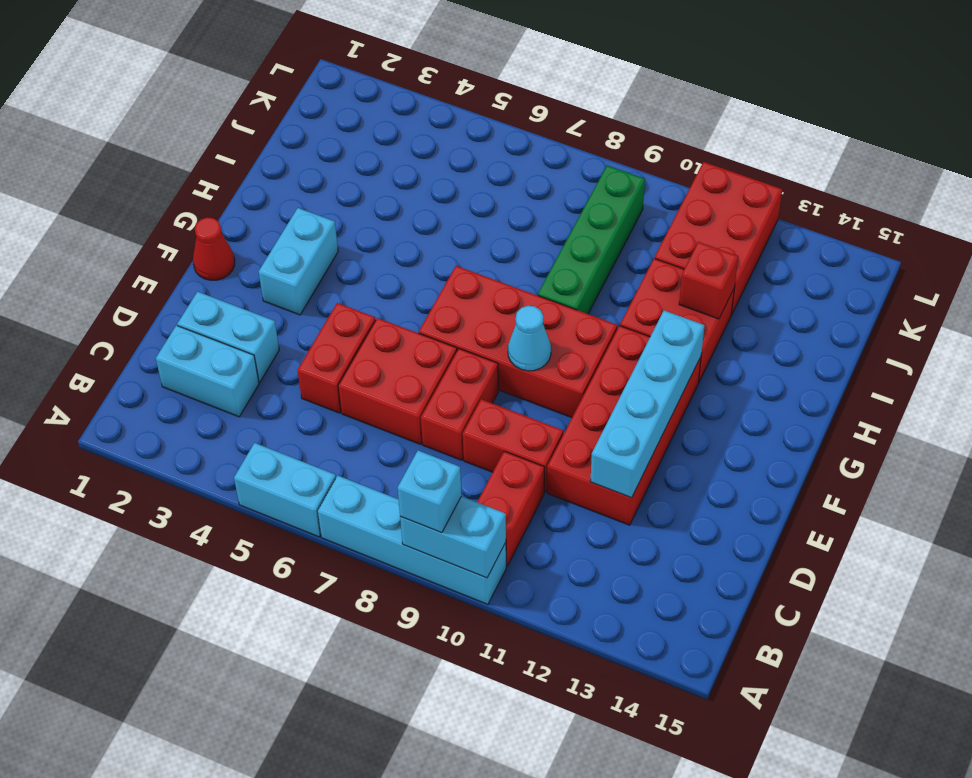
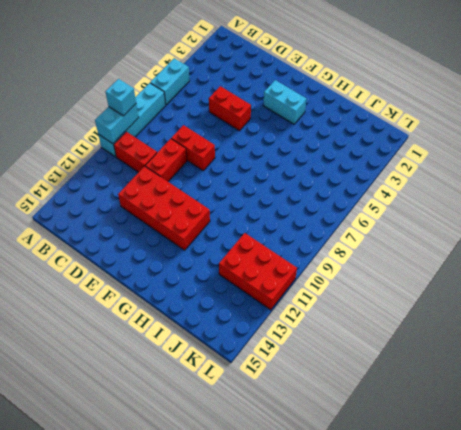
none -> cyan brick C2:C3 level 1
none -> cyan brick D2:D3 level 1
none -> red brick D6:E7 level 1

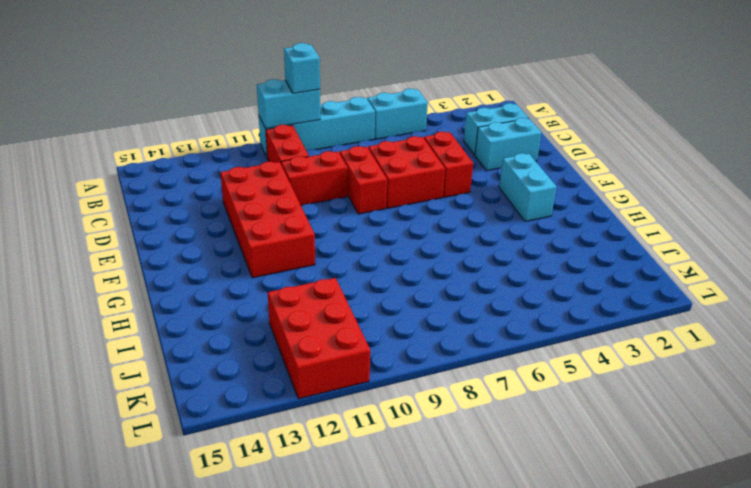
none -> red cone F1 level 1
none -> red brick F7:G10 level 1
none -> green brick H9:K9 level 1

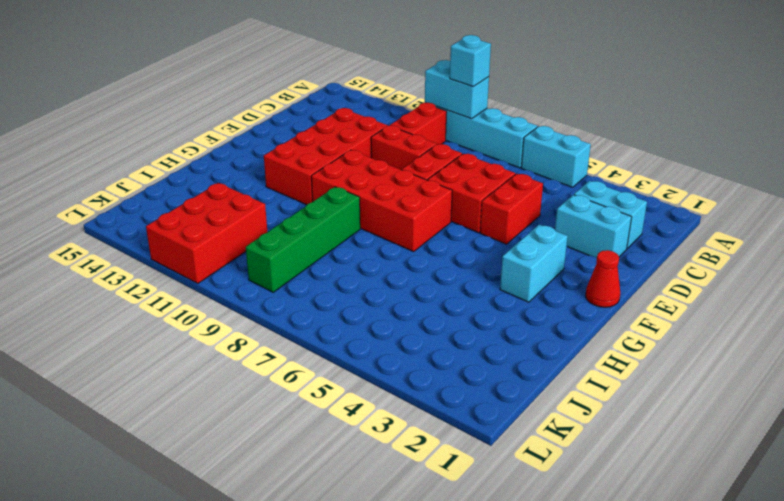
none -> red brick H11:I12 level 1
none -> cyan brick D12:G12 level 2
none -> cyan cone F9 level 2

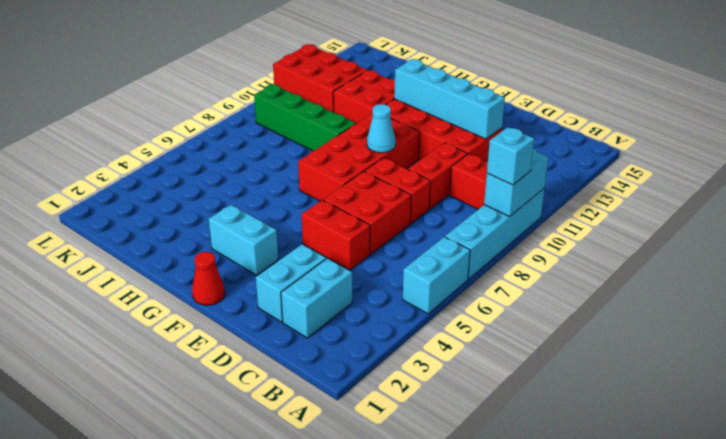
none -> red brick I12 level 2

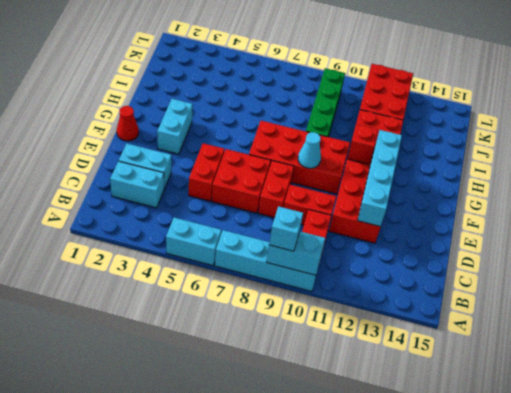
red brick G11 level 2 -> red brick I12 level 2

